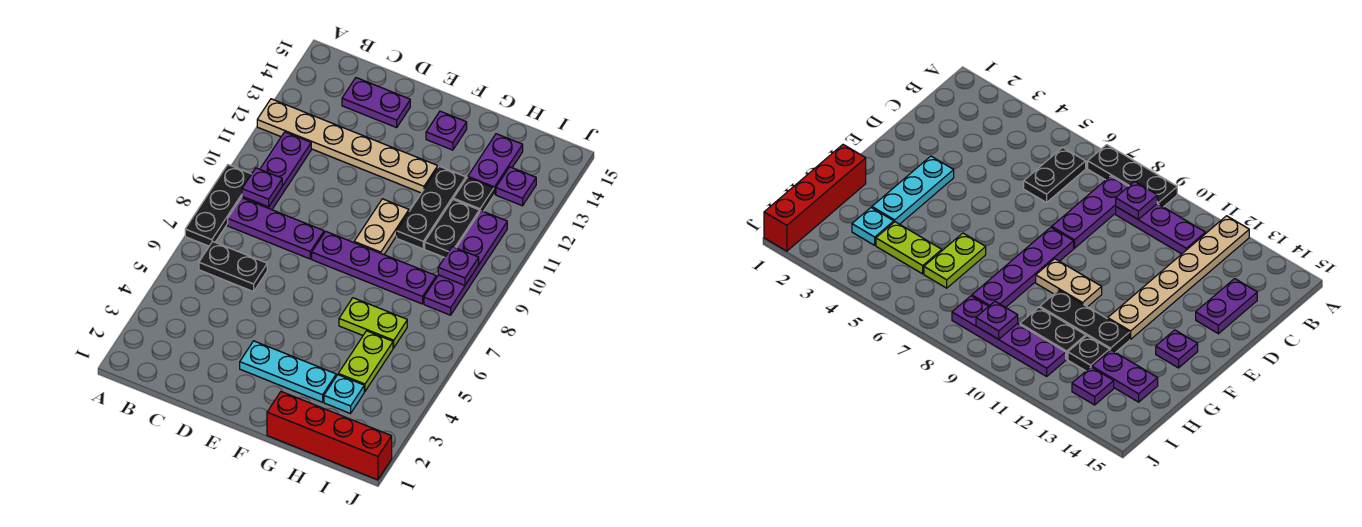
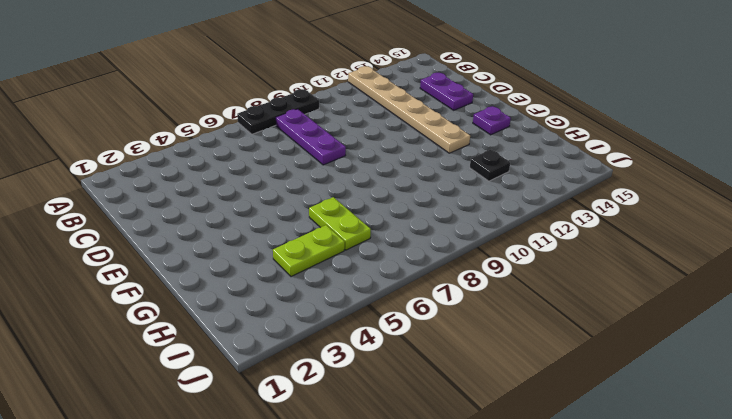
none -> black plate B6:C6 level 1
none -> purple plate B9:B11 level 1
none -> cyan plate E3:G3 level 1

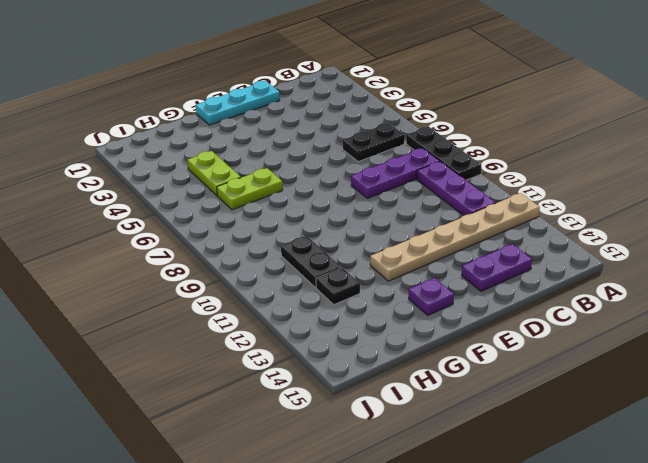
cyan plate D1:F1 level 1 -> cyan plate E3:G3 level 1
none -> purple plate E8:H8 level 1
none -> tan plate F9:F10 level 1
none -> red brick G1:J1 level 1

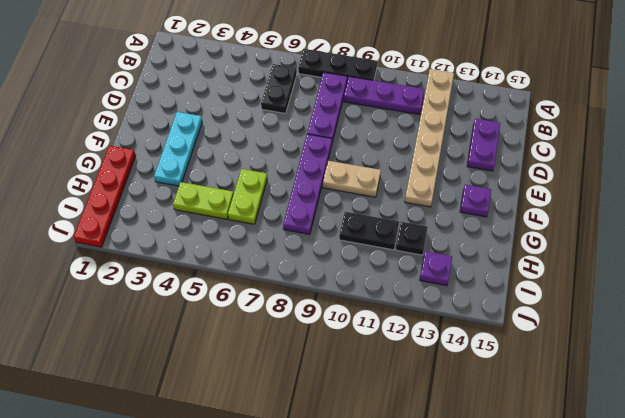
red plate G1:J1 level 1 -> red brick G1:J1 level 1
none -> black plate G10:G12 level 1
none -> cyan plate H3 level 1
none -> purple plate H13:H14 level 1

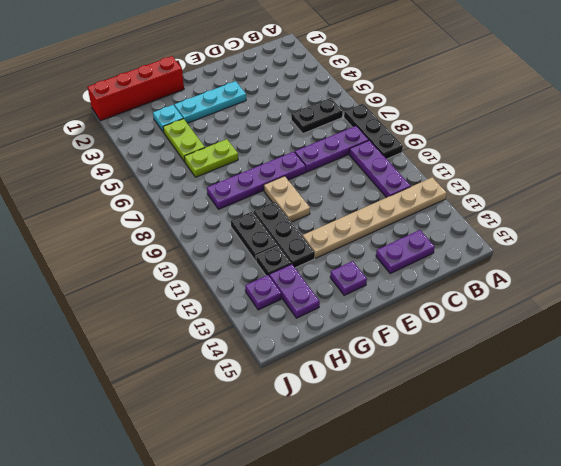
none -> purple plate I8:I11 level 1
none -> purple plate B9 level 2
none -> purple plate I9 level 2

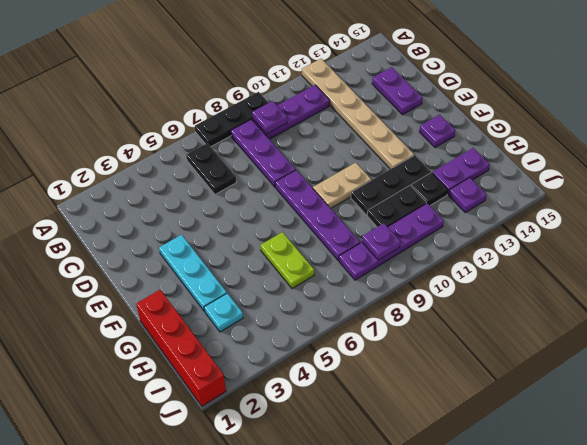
none -> lime plate H4:H5 level 1

